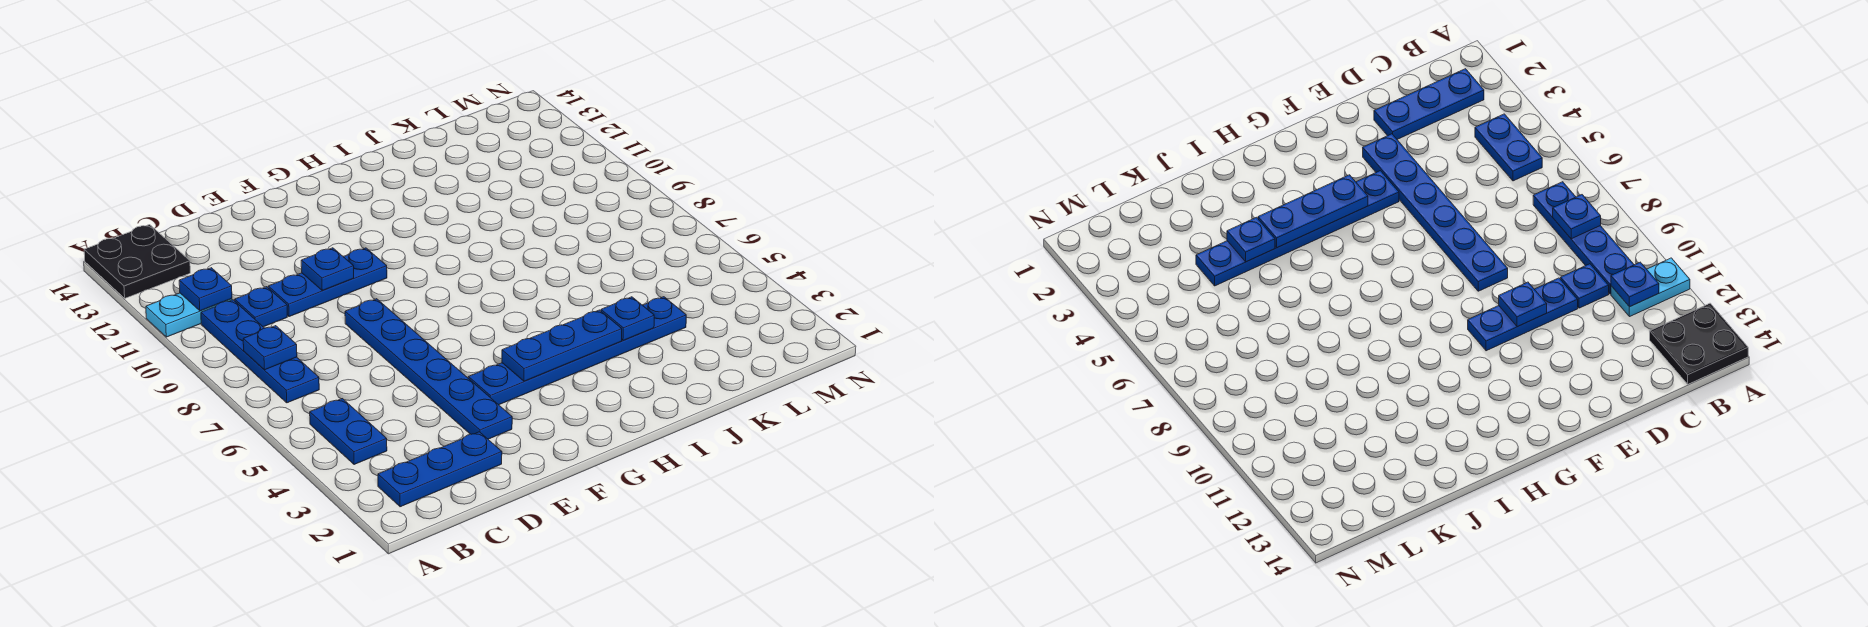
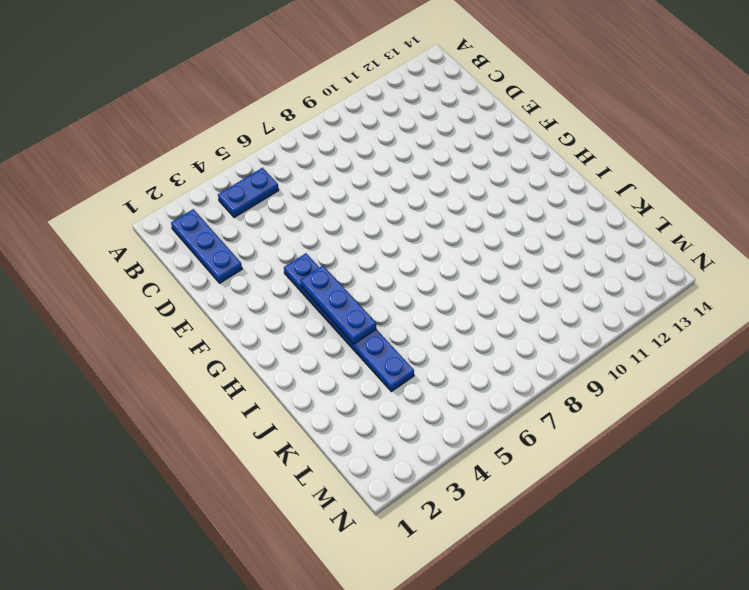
none -> cyan plate A11:B11 level 1
none -> black plate A13:B14 level 1
none -> blue plate B7:B10 level 1

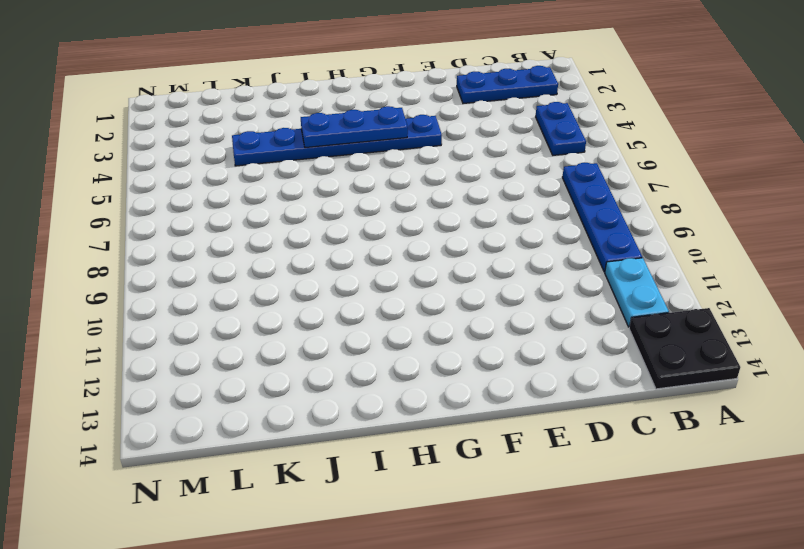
cyan plate B11:B12 level 1 -> cyan plate A11:B11 level 1
none -> blue plate C10 level 1
none -> blue plate D10:F10 level 1
none -> blue plate E3:E8 level 1

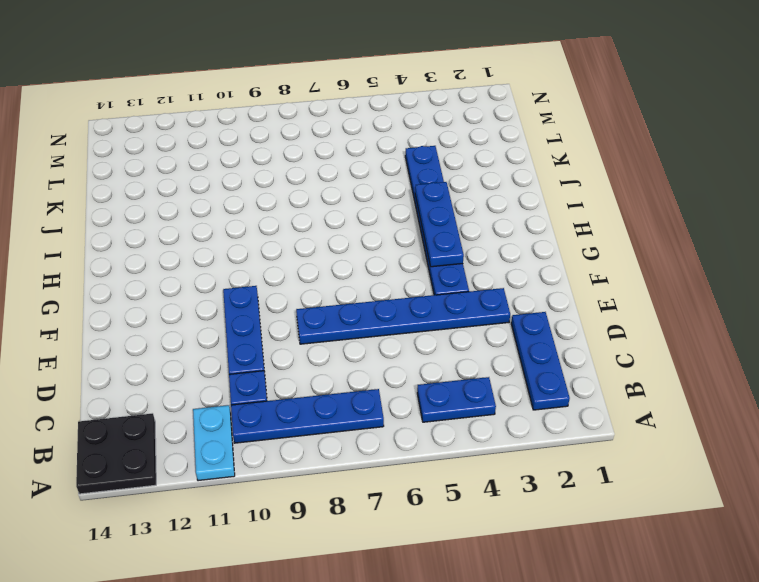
none -> blue plate B8 level 2
none -> blue plate B11 level 2
none -> blue plate E10 level 2

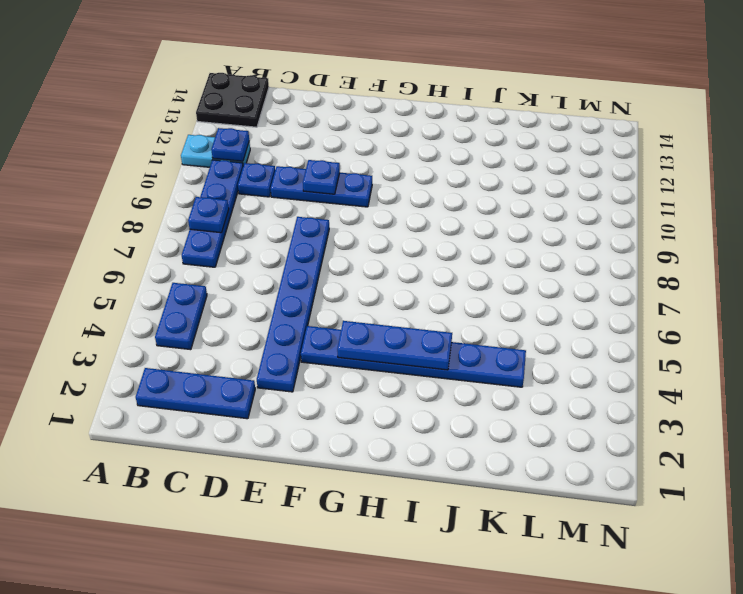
none -> blue plate J4 level 2

